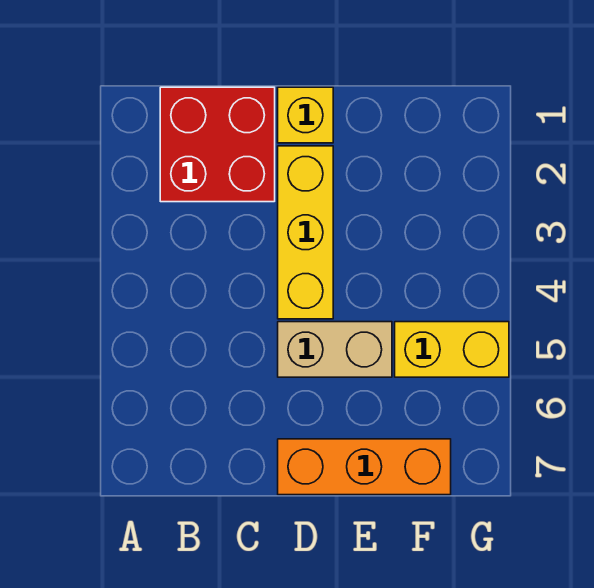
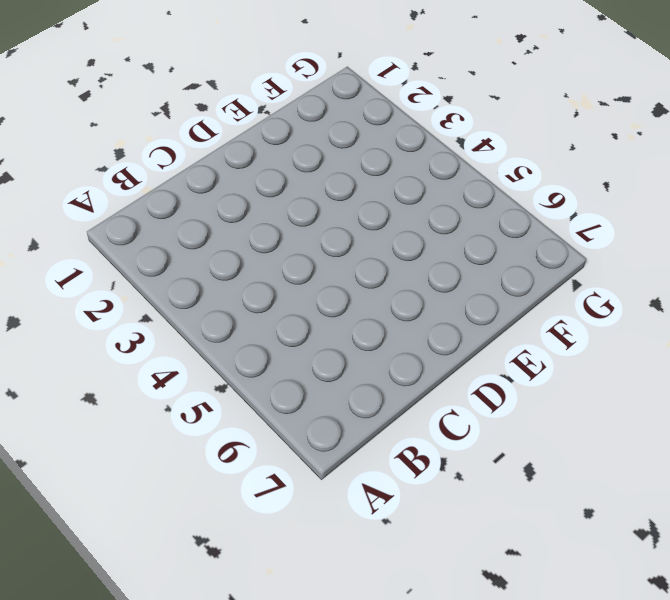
none -> red brick B1:C2 level 1
none -> yellow brick D1 level 1

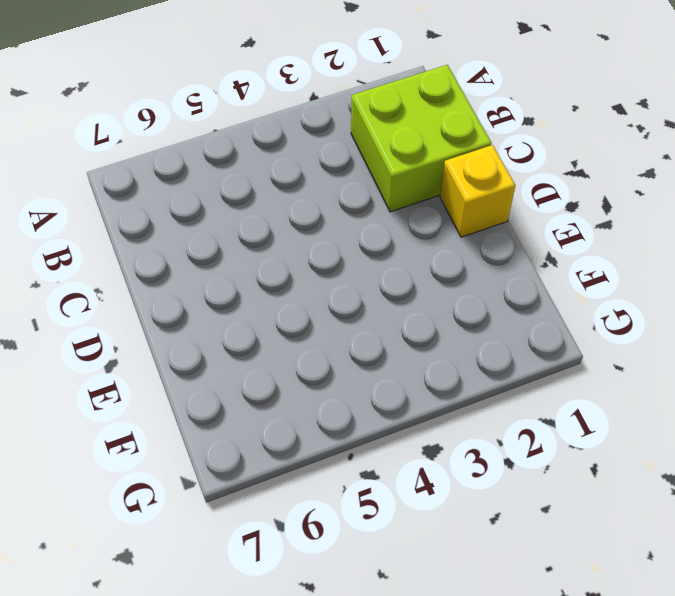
lime brick B1:C2 level 1 -> red brick B1:C2 level 1
none -> yellow brick D2:D4 level 1
none -> tan brick D5:E5 level 1

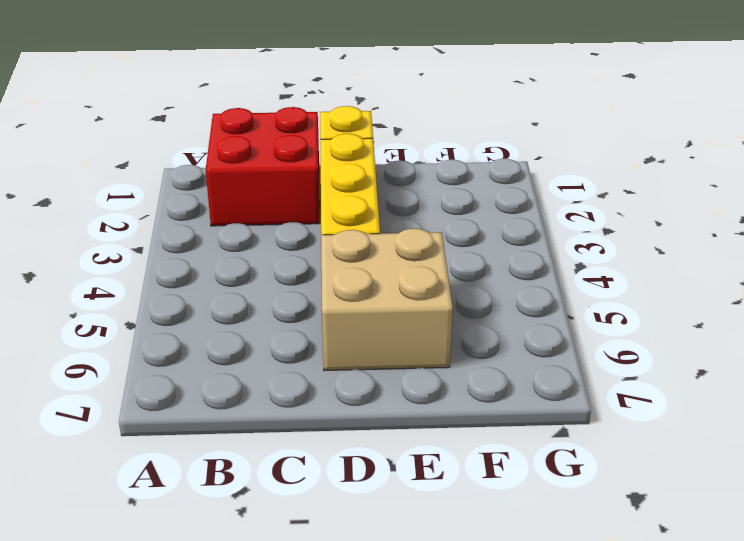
tan brick D5:E6 level 1 -> tan brick D5:E5 level 1
none -> orange brick D7:F7 level 1
none -> yellow brick F5:G5 level 1

